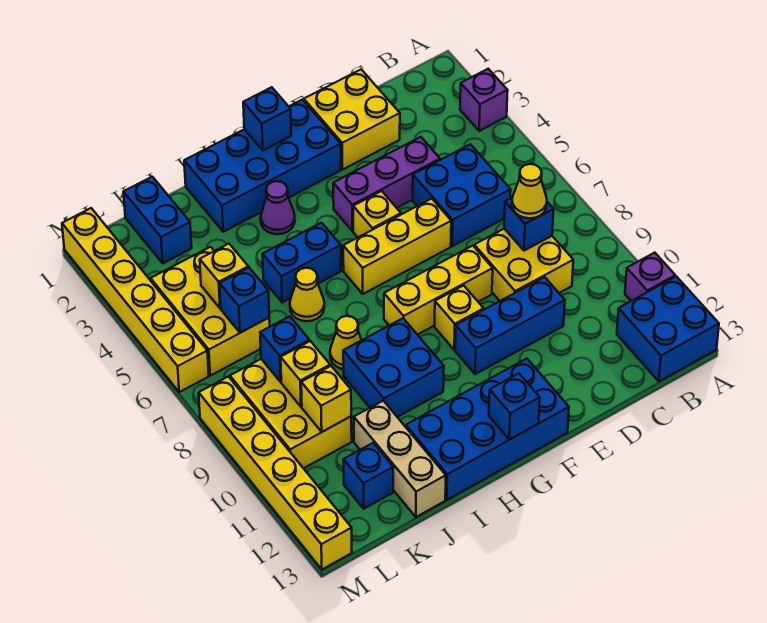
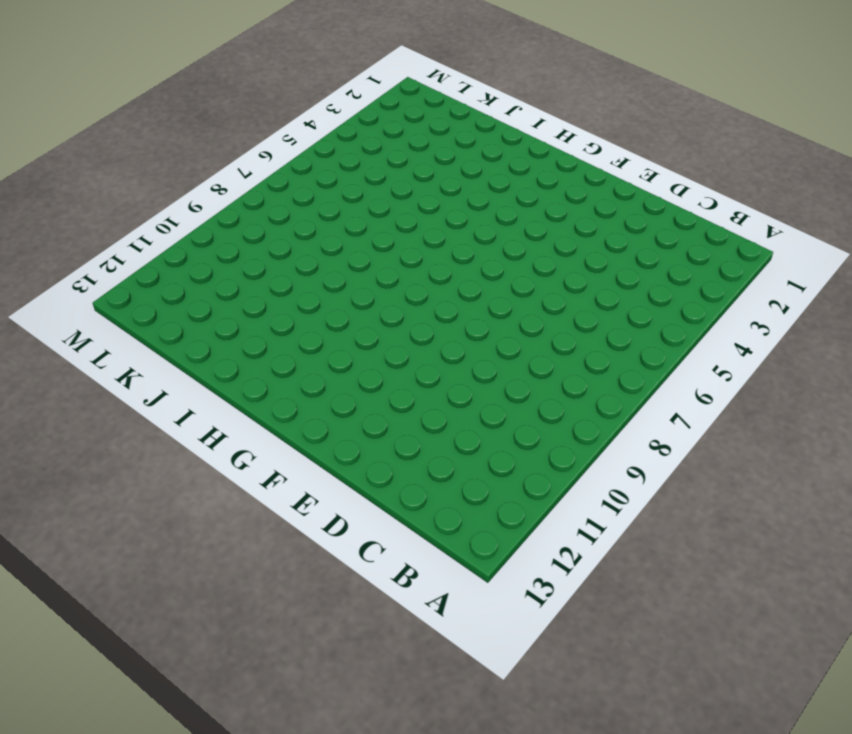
none -> purple brick A3 level 1
none -> purple brick A11 level 1
none -> blue brick A12:B13 level 1
none -> blue brick C5:D6 level 1

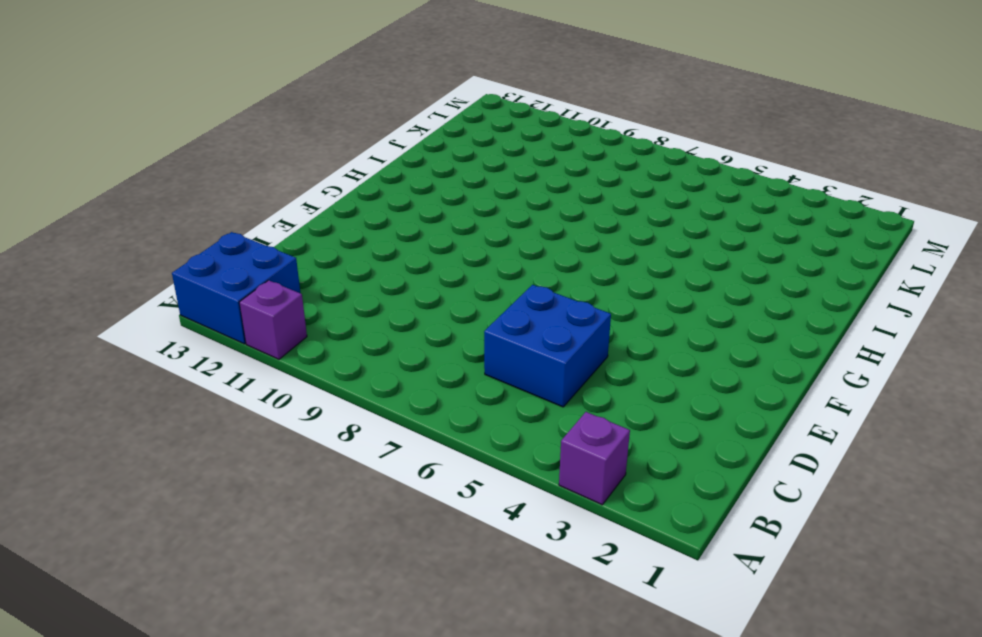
none -> yellow brick C8:D9 level 1
none -> yellow brick D1:E2 level 1
none -> purple brick D4:F4 level 1
none -> blue brick D10:F10 level 1

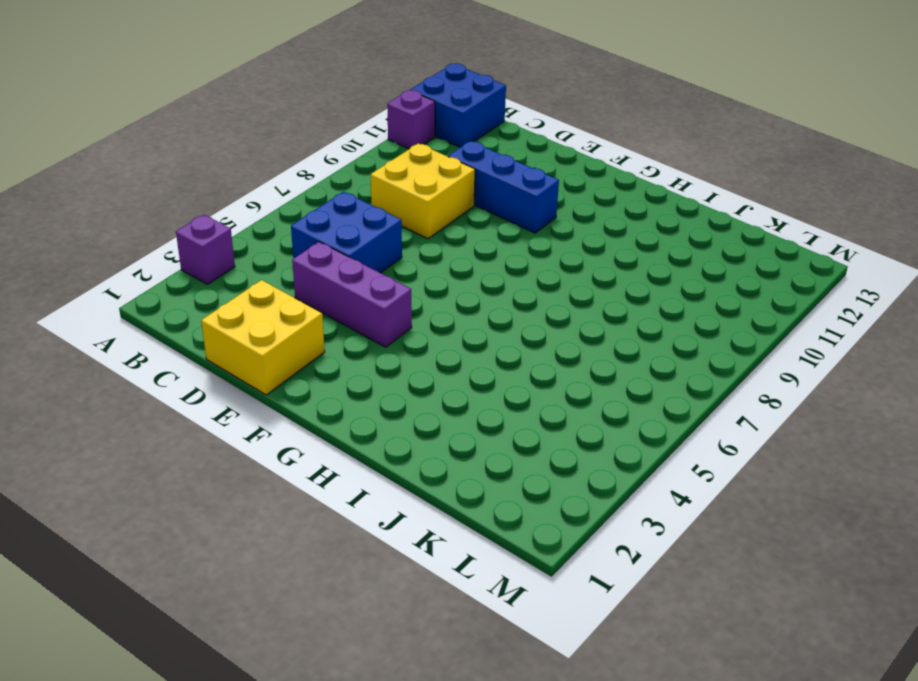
none -> yellow brick E6:G6 level 1
none -> yellow brick E8:G8 level 1
none -> blue brick F1:I2 level 1
none -> yellow brick F5 level 1

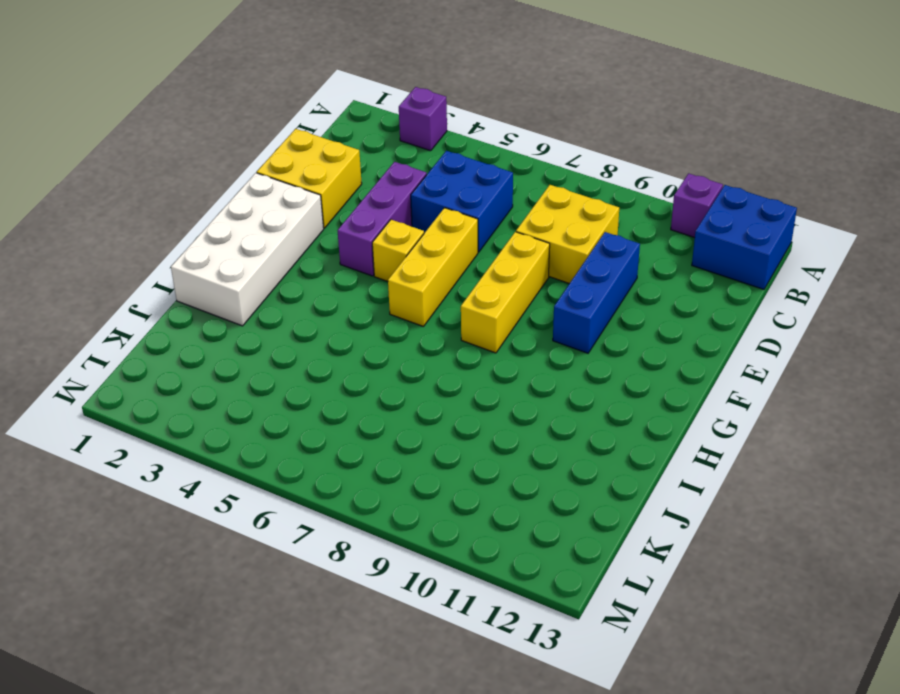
white brick F1:I2 level 1 -> blue brick F1:I2 level 1
none -> yellow brick F9 level 1
none -> blue brick F12:I13 level 1
none -> purple cone H3 level 1
none -> blue brick H5:I5 level 1

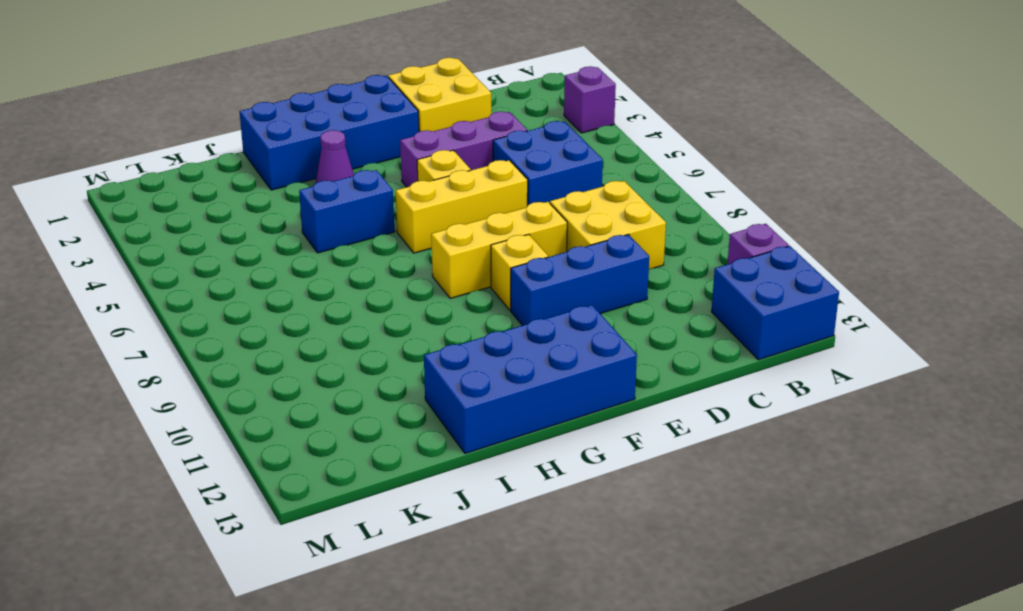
none -> blue brick H9:I10 level 1
none -> yellow cone I6 level 1
none -> yellow cone I8 level 1
none -> tan brick J11:J13 level 1

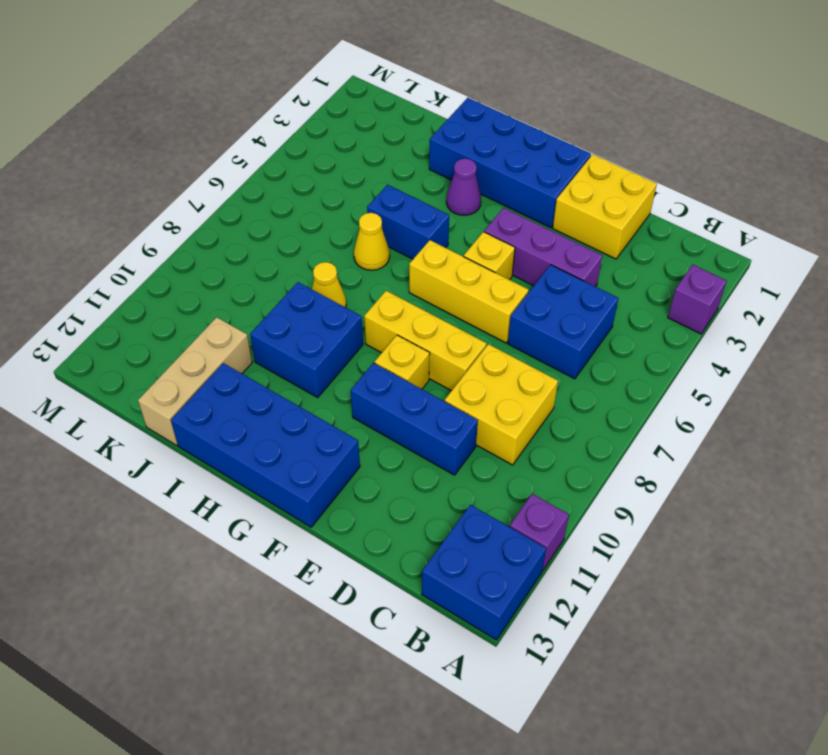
none -> blue brick K1:K2 level 1
none -> yellow brick K4:L6 level 1
none -> yellow brick K8:L10 level 1
none -> blue brick K12 level 1

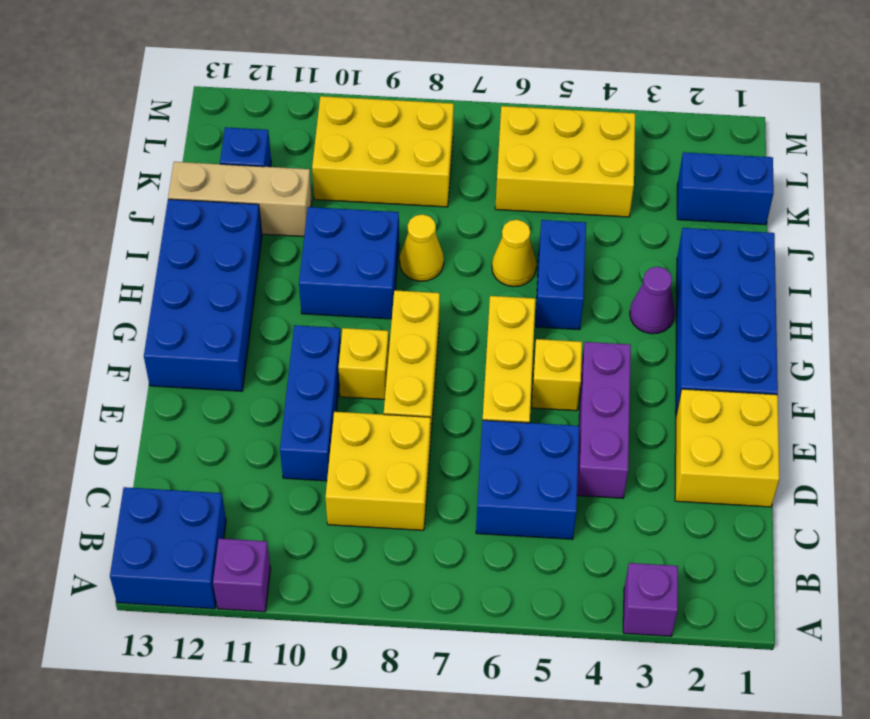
none -> yellow brick M1:M6 level 1
none -> yellow brick M8:M13 level 1
none -> blue brick C8 level 2
none -> blue brick G1 level 2

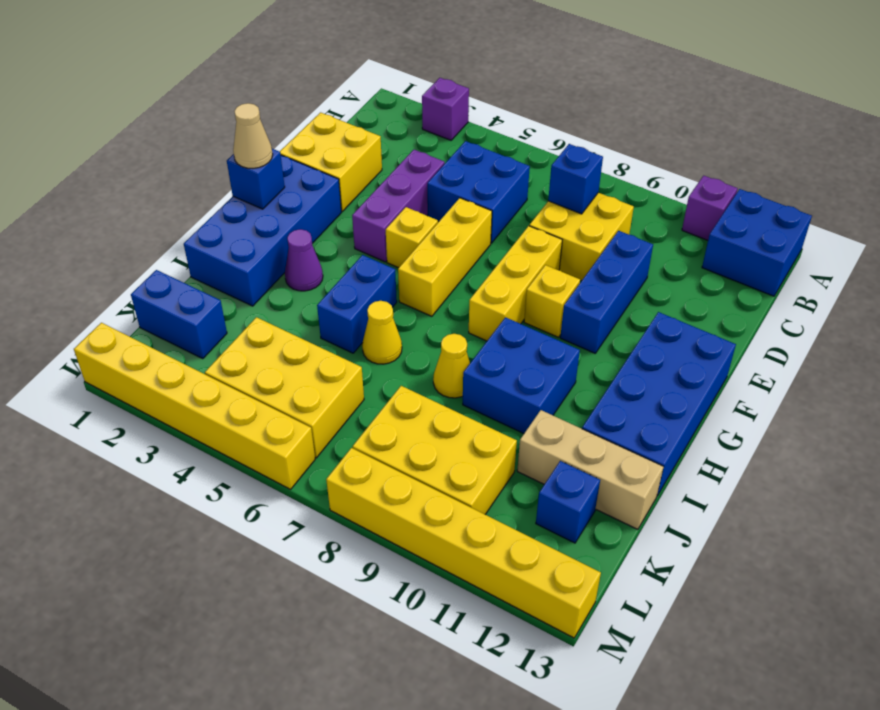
tan cone G1 level 3 -> none
none -> blue brick G13 level 2
none -> yellow brick K5 level 2
none -> blue brick K6 level 2
none -> blue brick K8 level 2

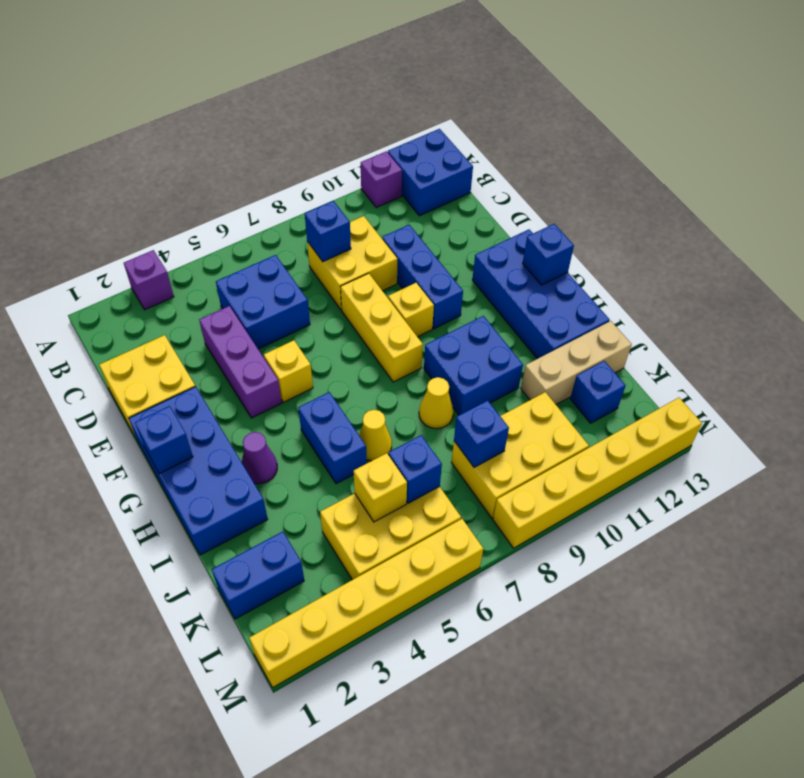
none -> yellow brick E6:G6 level 1
none -> yellow brick K9 level 2
none -> yellow brick K10 level 2
none -> yellow cone C8 level 3

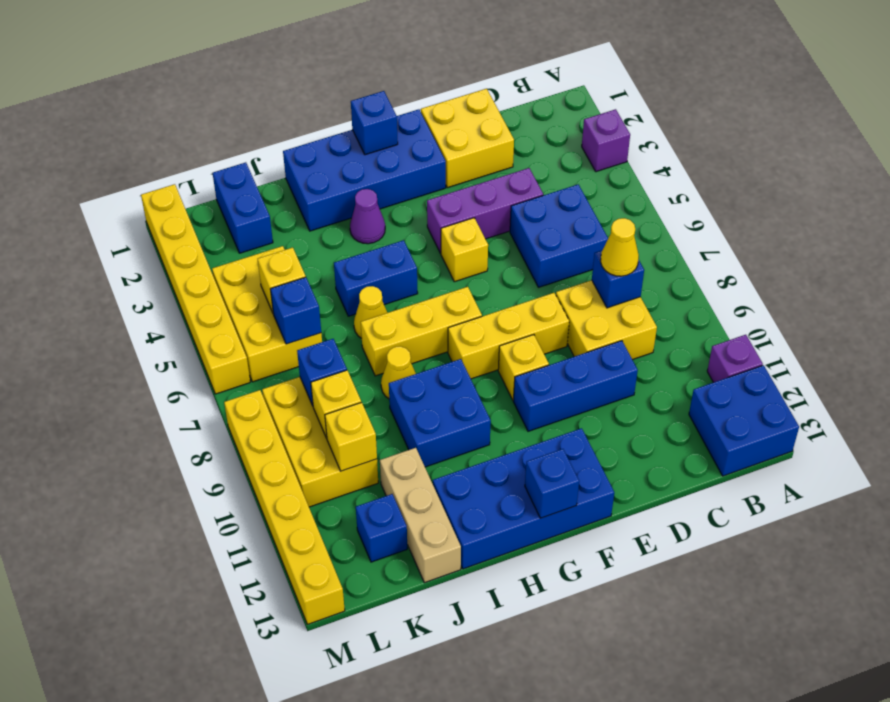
yellow brick G7:I7 level 1 -> yellow brick E6:G6 level 1

